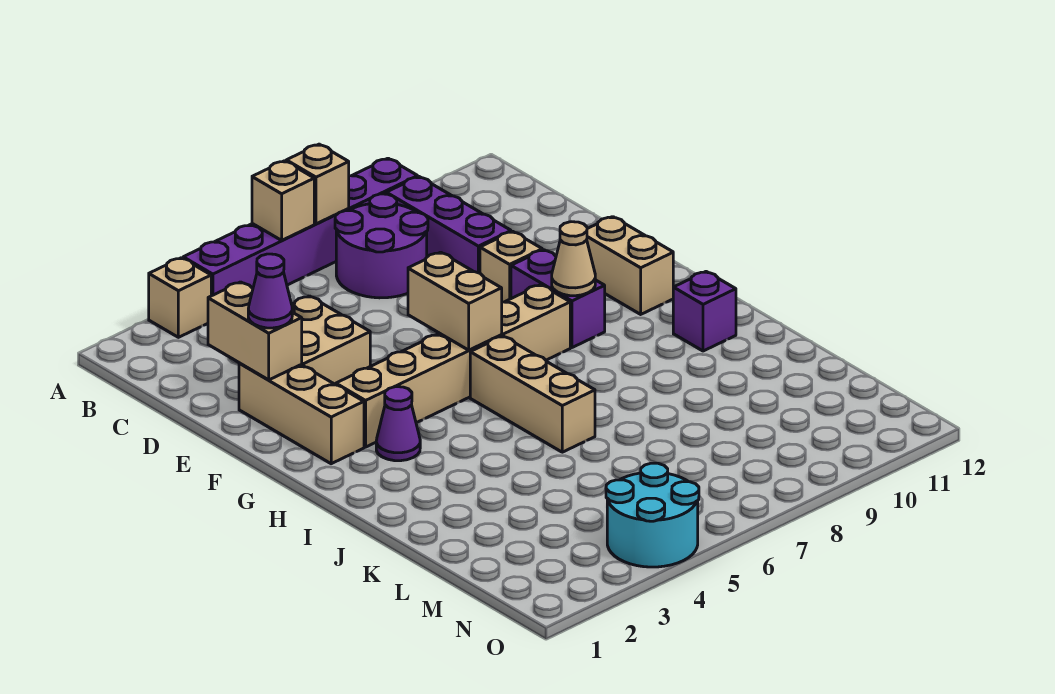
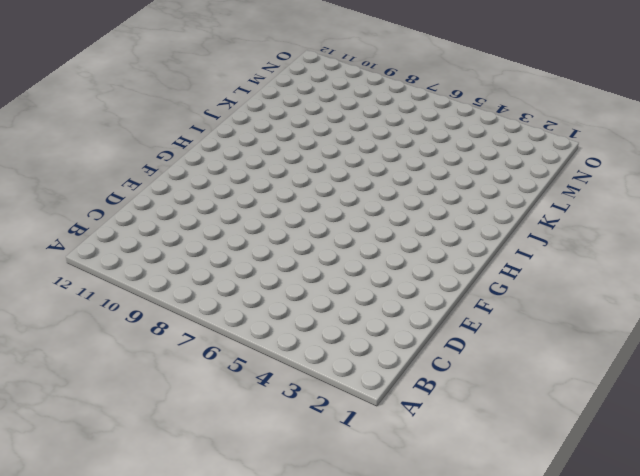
none -> tan brick A3 level 1
none -> purple brick A4:A9 level 1
none -> purple round brick B7:C8 level 1

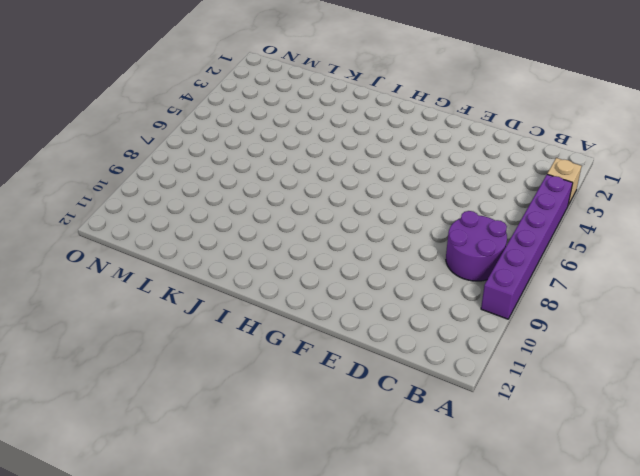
none -> purple brick B9:D9 level 1
none -> tan brick D3:E4 level 1
none -> tan brick E2:G2 level 1

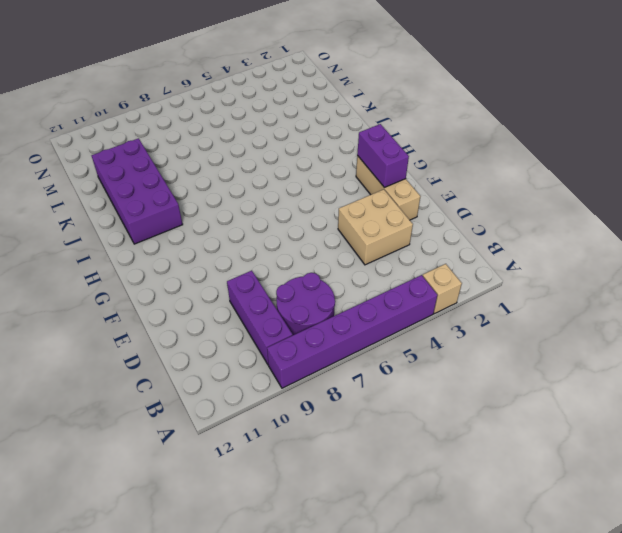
purple brick F2:G2 level 2 -> purple brick F9:G9 level 1
purple brick I10:L11 level 1 -> purple brick I11 level 1
none -> tan brick E9 level 1
none -> tan brick F11:G11 level 1
none -> tan brick G3:G8 level 1

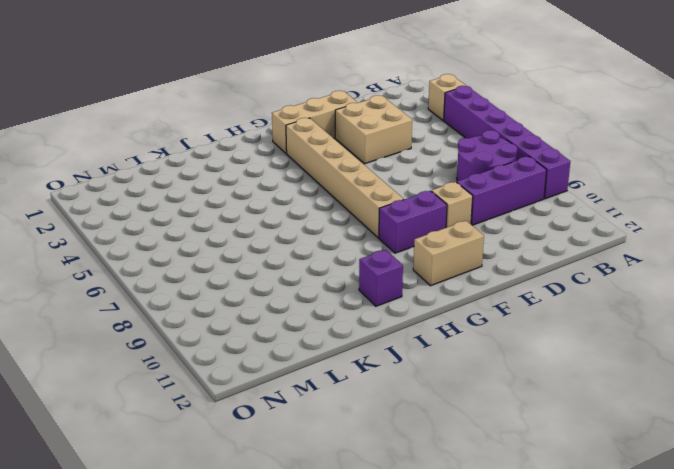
none -> purple cone H3 level 1
none -> tan brick H6:J6 level 1
none -> cyan round brick N4:O5 level 1

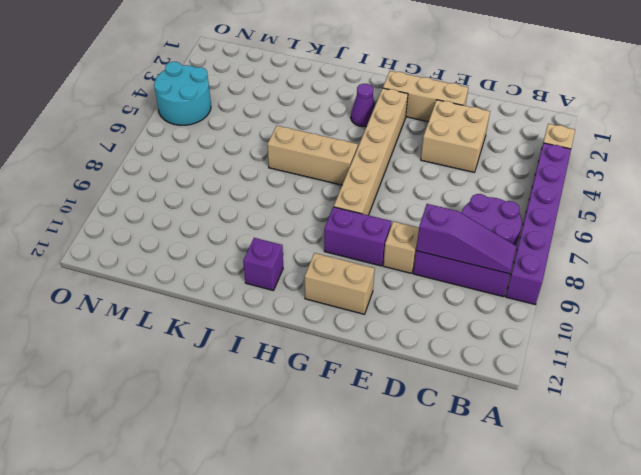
purple slope B9:D9 level 2 top D -> none
none -> tan brick A6 level 2
none -> tan brick A7 level 2
none -> tan brick D2:E2 level 2

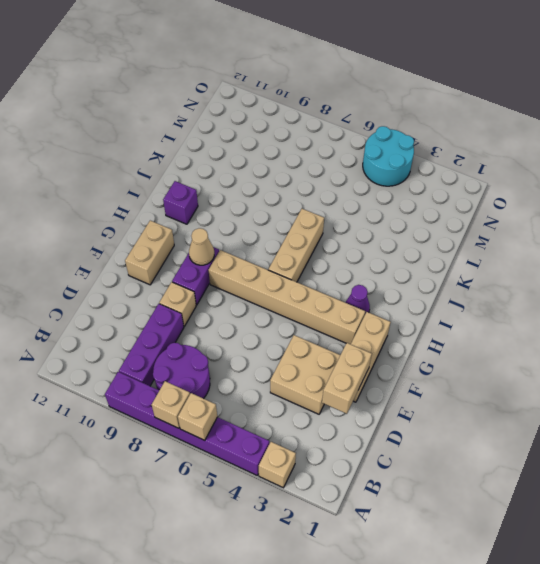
none -> tan brick F6:G6 level 2
none -> purple cone E2 level 3

